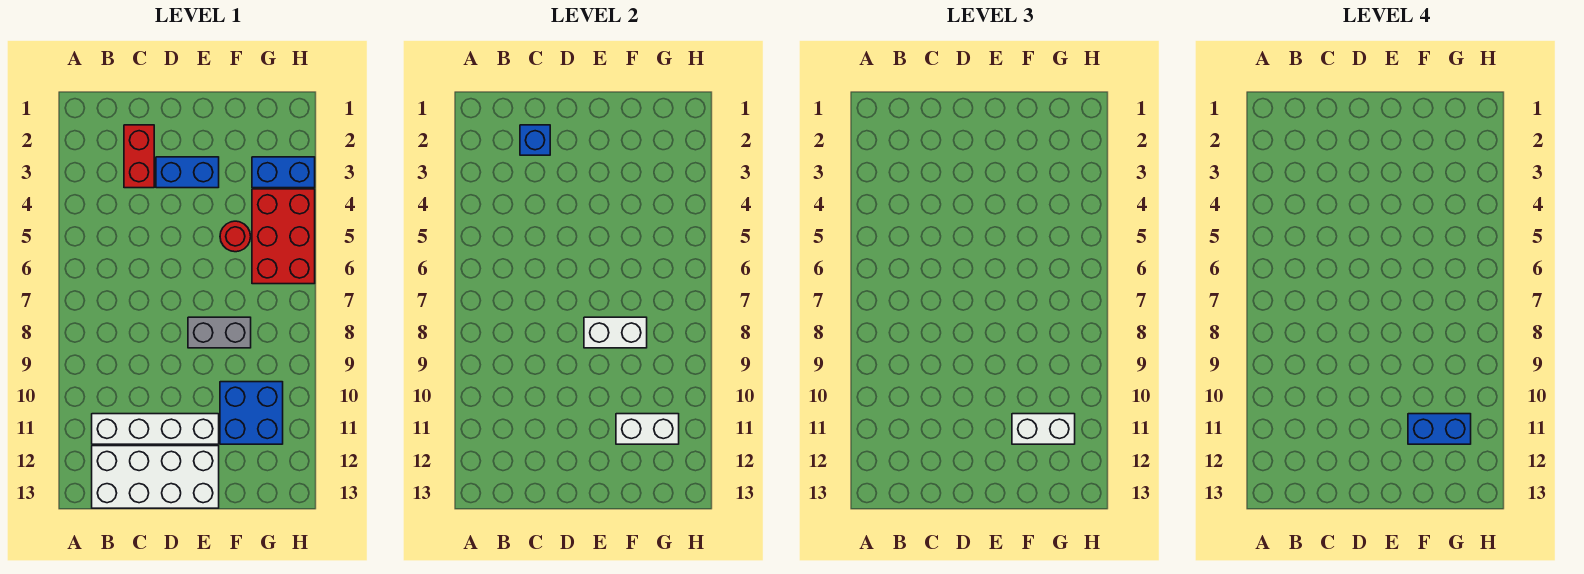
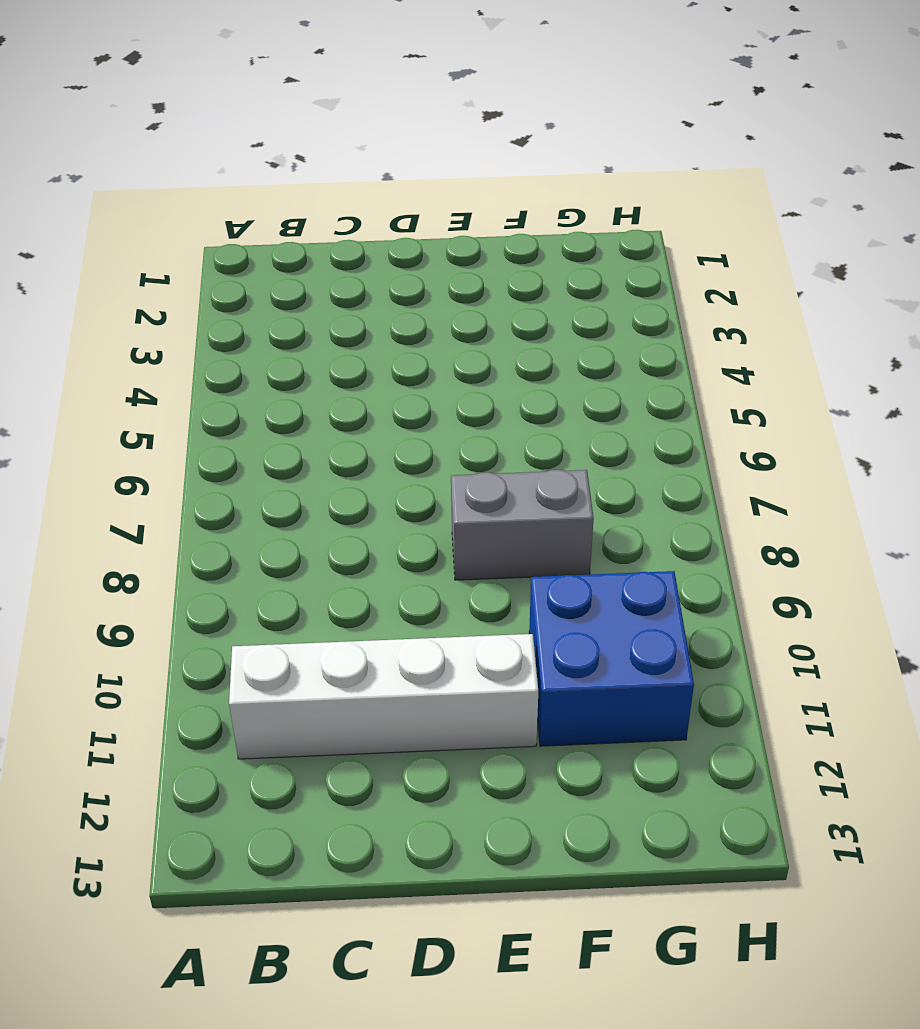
none -> white brick B12:E13 level 1
none -> red brick C2:C3 level 1
none -> blue brick D3:E3 level 1

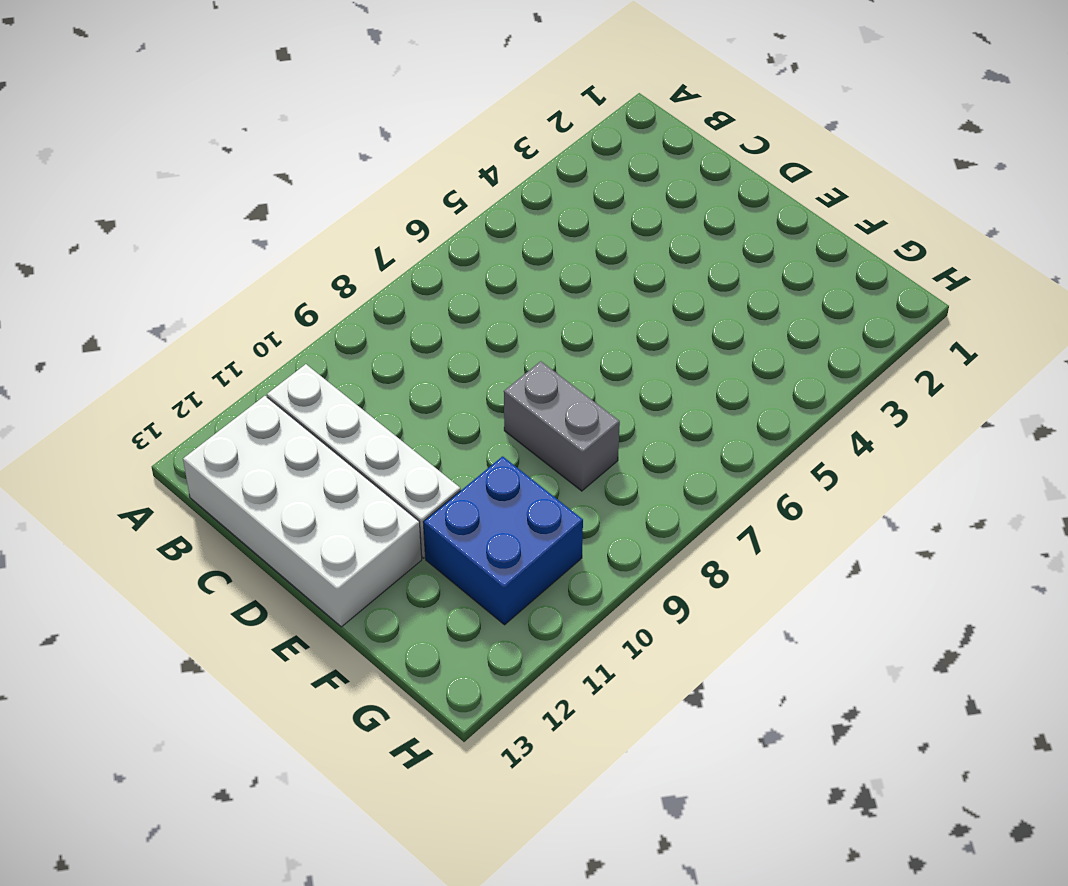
none -> red brick C2:C3 level 1
none -> blue brick D3:E3 level 1
none -> red round brick F5 level 1

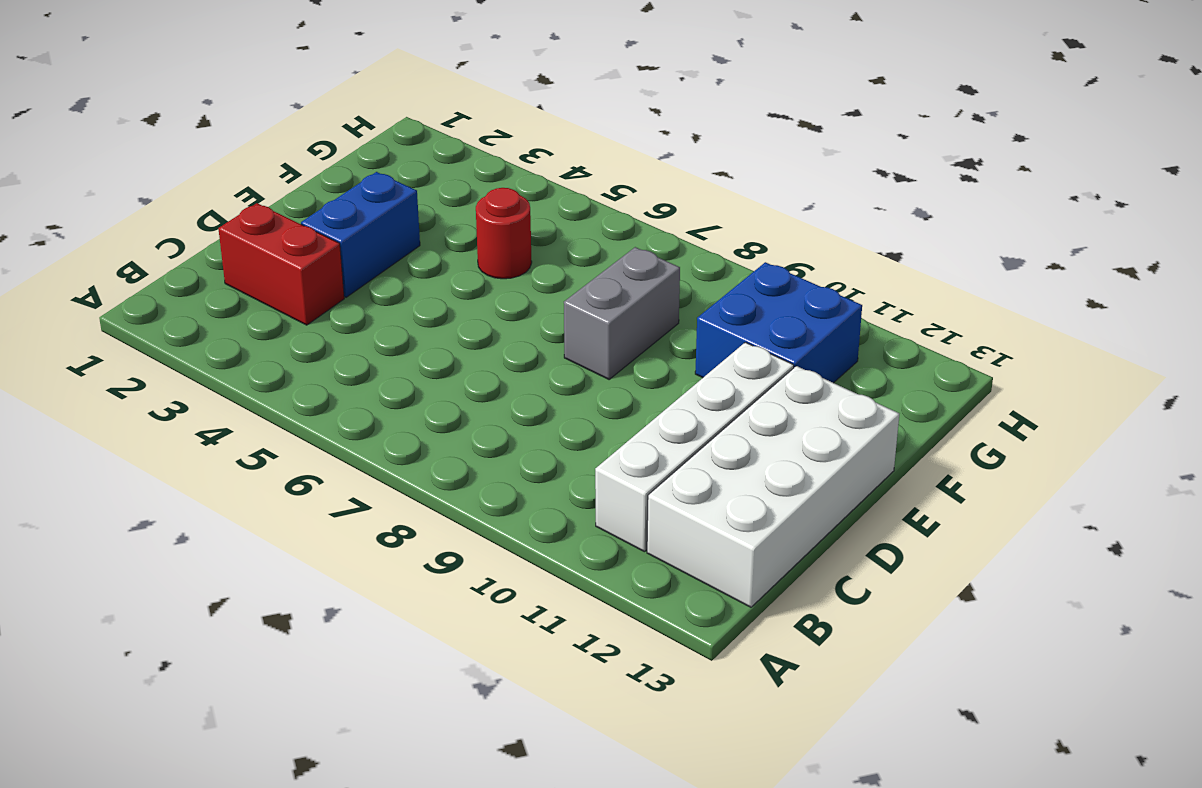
none -> blue brick G3:H3 level 1
none -> red brick G4:H6 level 1
none -> blue brick C2 level 2

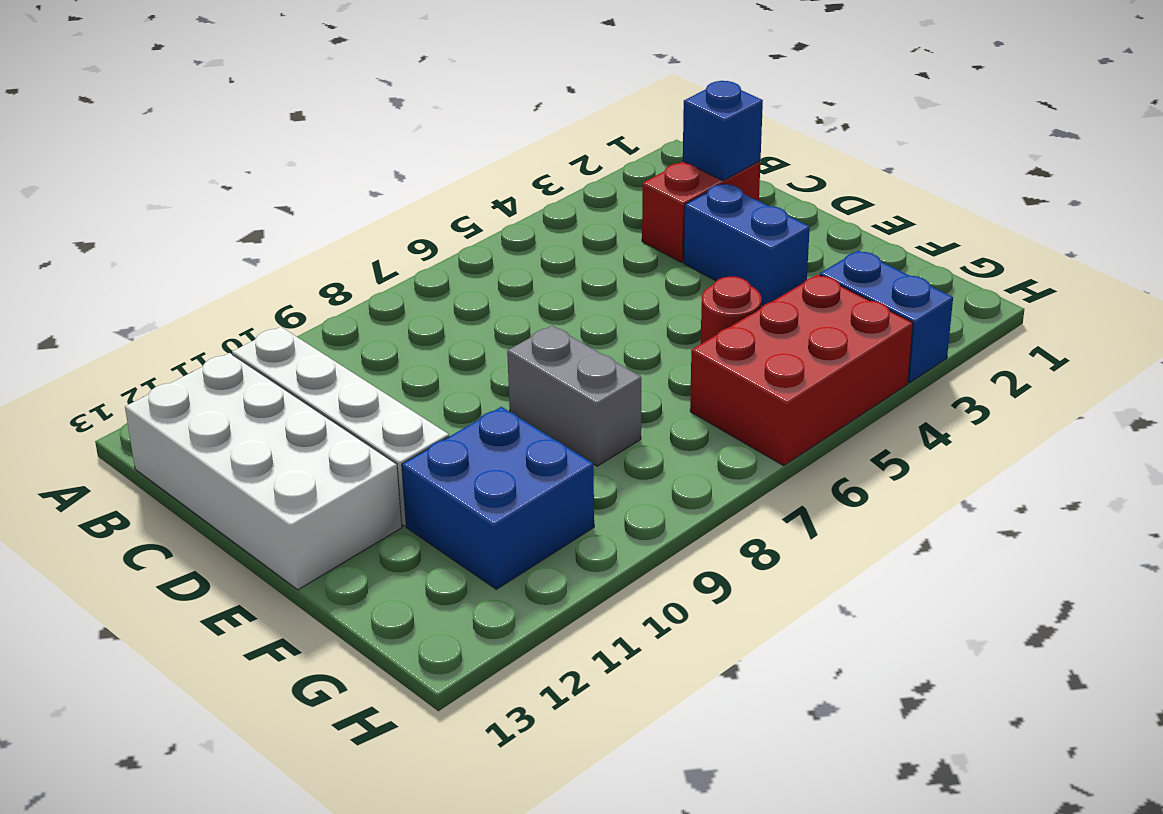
none -> white brick E8:F8 level 2
none -> white brick F11:G11 level 2
none -> white brick F11:G11 level 3

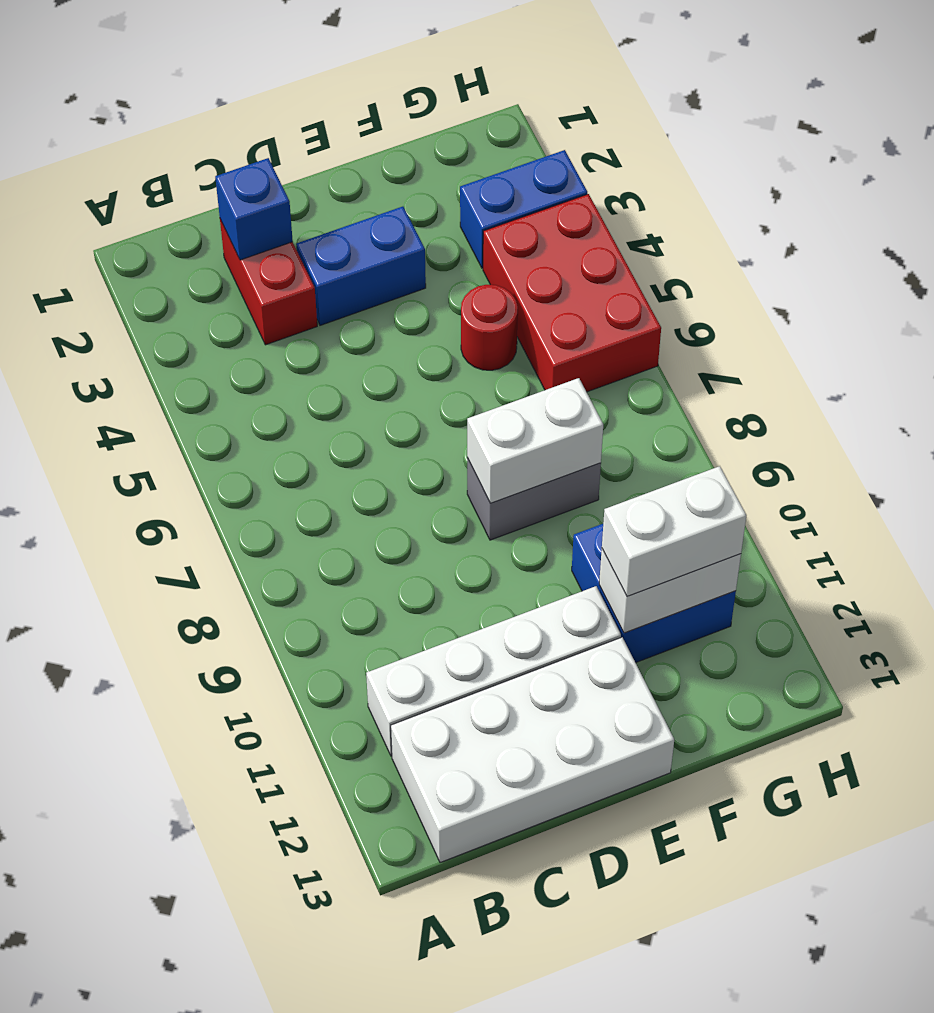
none -> blue brick F11:G11 level 4

